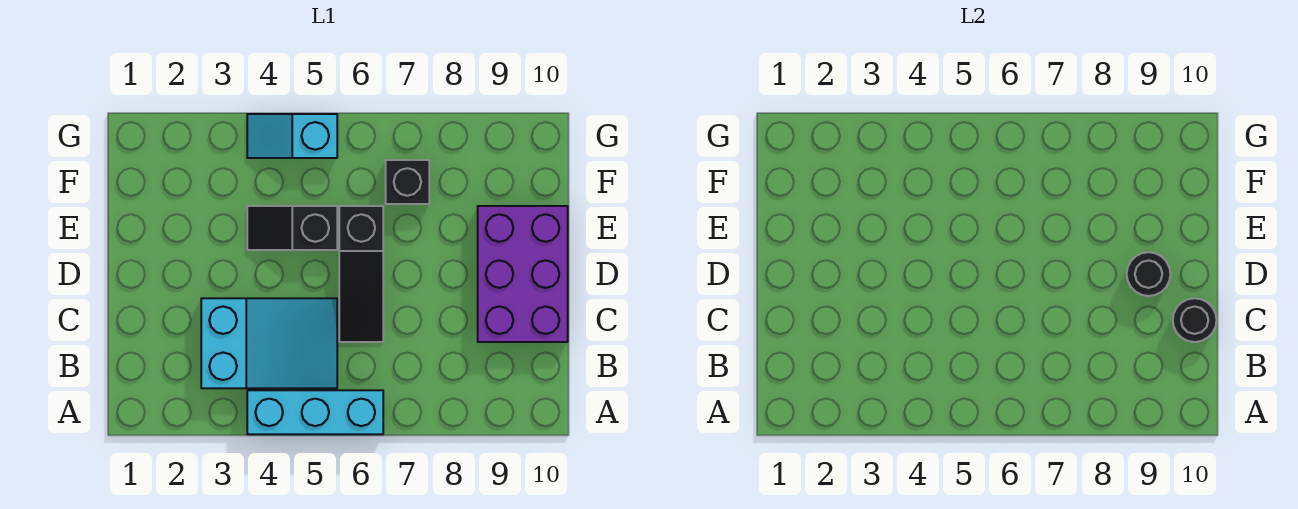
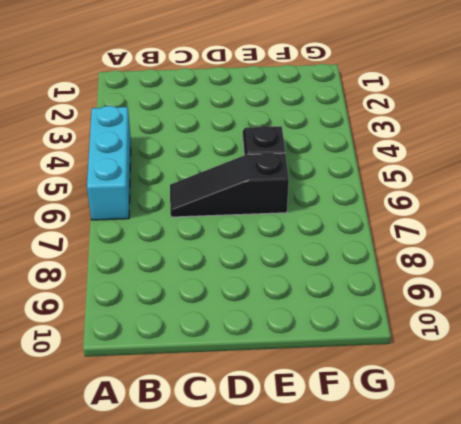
none -> cyan slope B3:C5 level 1 top 3
none -> purple brick C9:E10 level 1

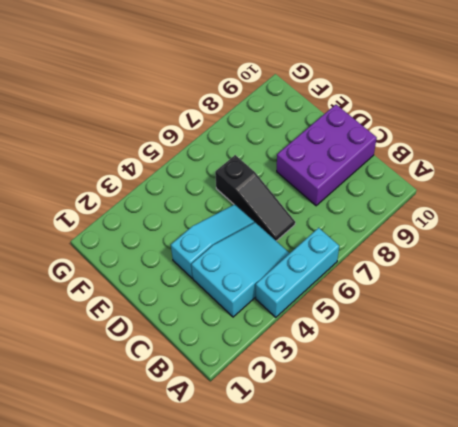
purple brick C8:D10 level 1 -> purple brick C9:E10 level 1
cyan slope D3:D5 level 1 top 3 -> none
none -> black slope E4:E5 level 1 top 5
none -> black brick F7 level 1

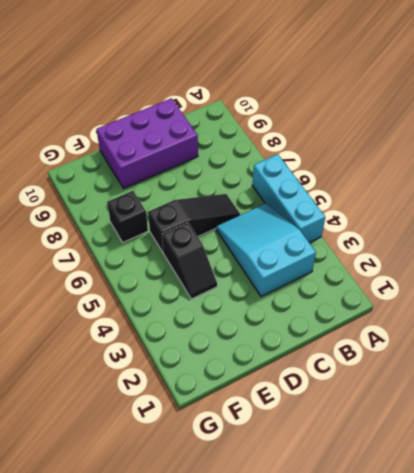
none -> cyan slope G4:G5 level 1 top 5
none -> black round brick C10 level 2

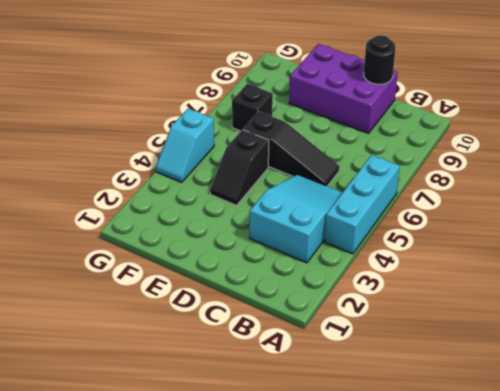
none -> black round brick D9 level 2

